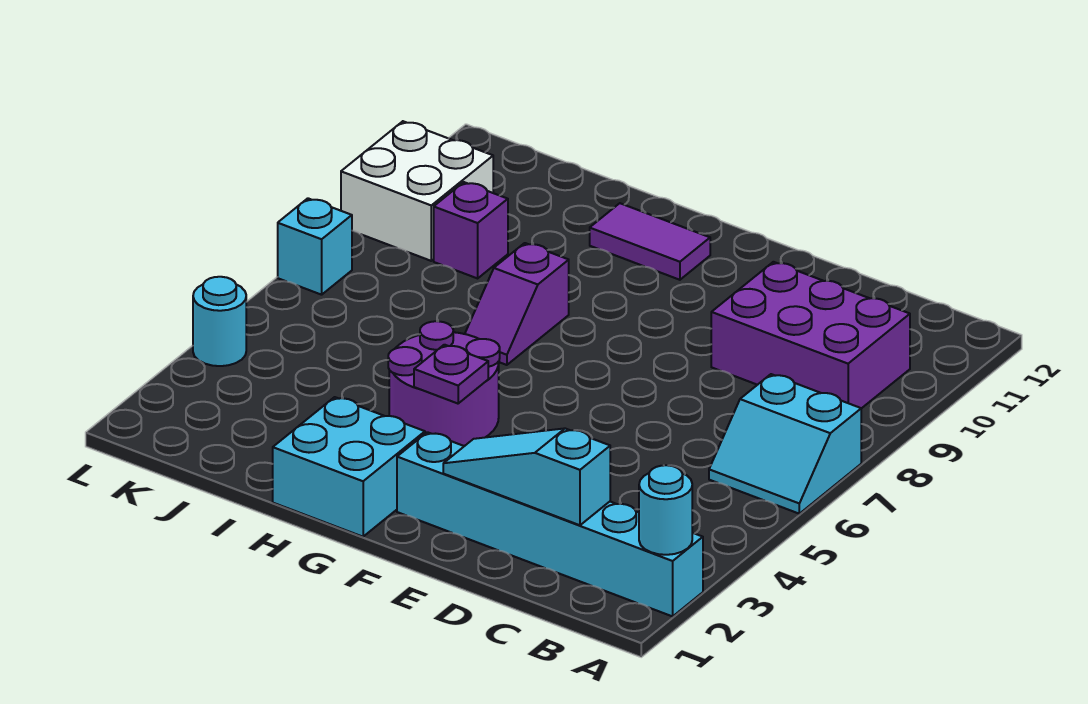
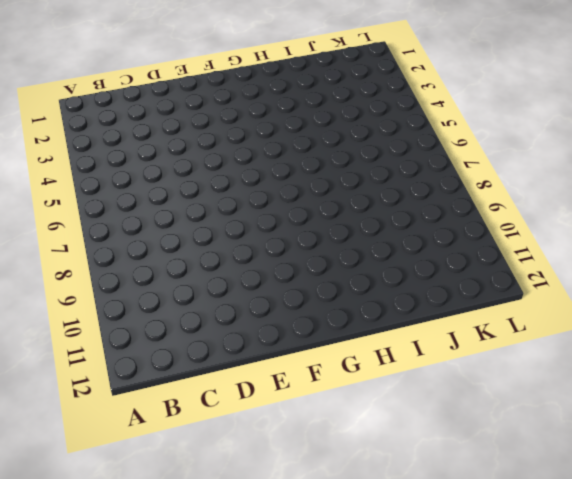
none -> cyan brick A2:F2 level 1
none -> cyan slope A6:B7 level 1 top 7
none -> purple brick B9:D10 level 1

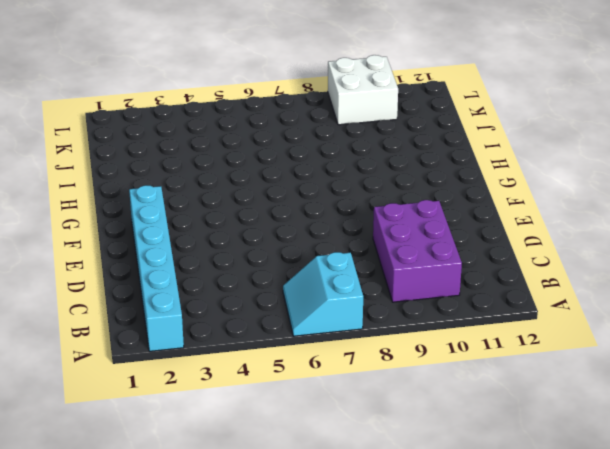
none -> cyan brick G1:H2 level 1
none -> purple round brick G4:H5 level 1
none -> purple tile G11:H11 level 1

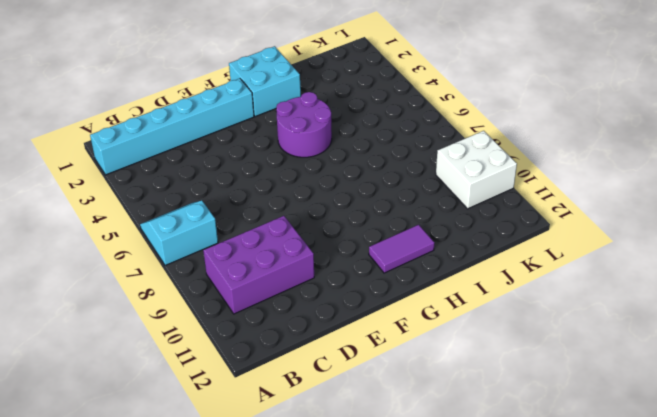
none -> purple slope H7:H8 level 1 top 8
none -> purple brick J9 level 1
none -> cyan round brick L4 level 1

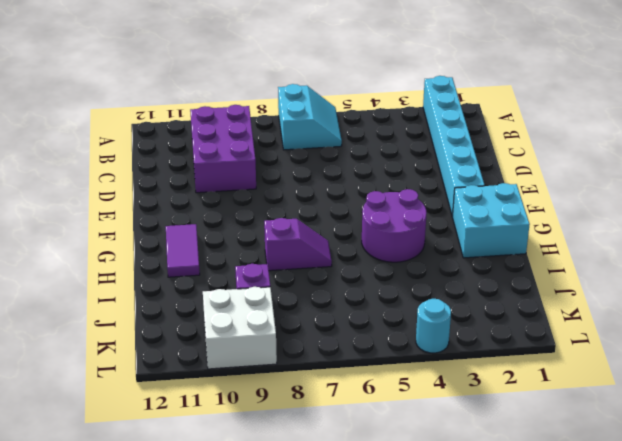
none -> cyan brick L7 level 1
none -> cyan round brick A2 level 2
none -> cyan slope C2:E2 level 2 top C

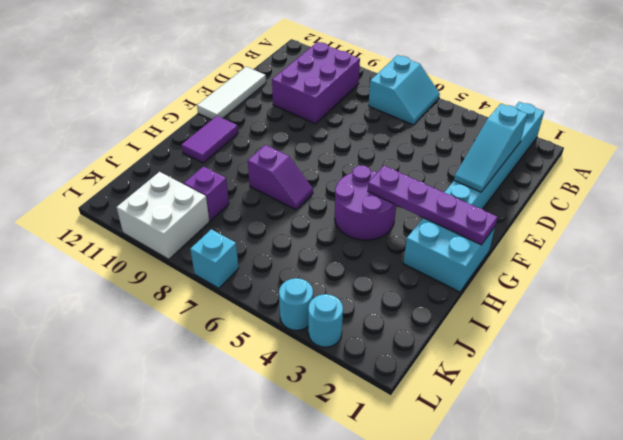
white tile D12:F12 level 1 -> none
purple plate G1:G4 level 2 -> purple plate G4 level 2
cyan round brick L3 level 1 -> cyan round brick A2 level 2

